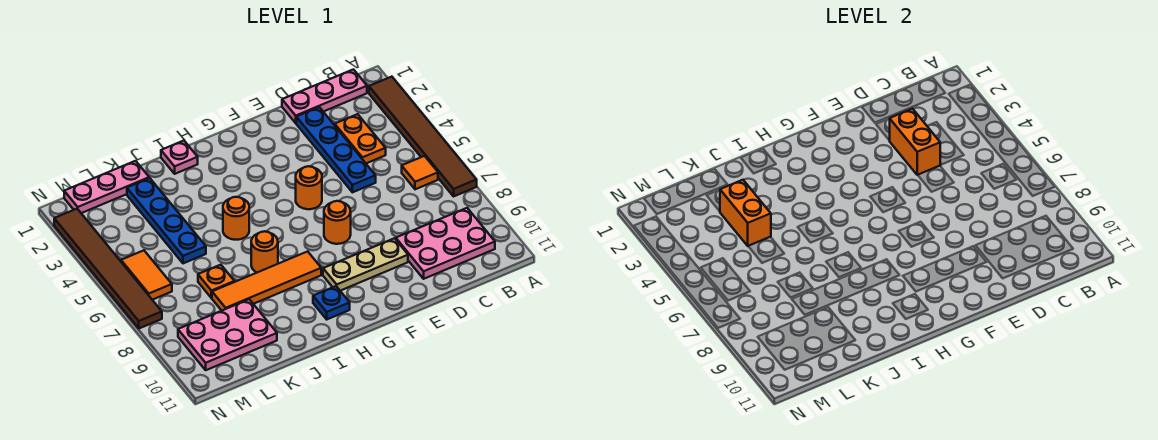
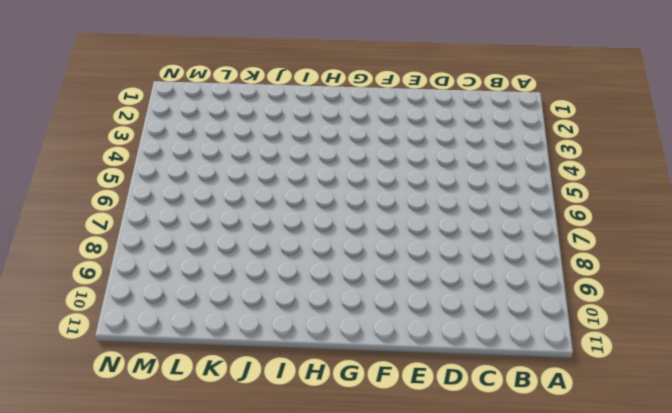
none -> brown tile A2:A7 level 1
none -> pink plate B1:D1 level 1
none -> orange tile B6 level 1

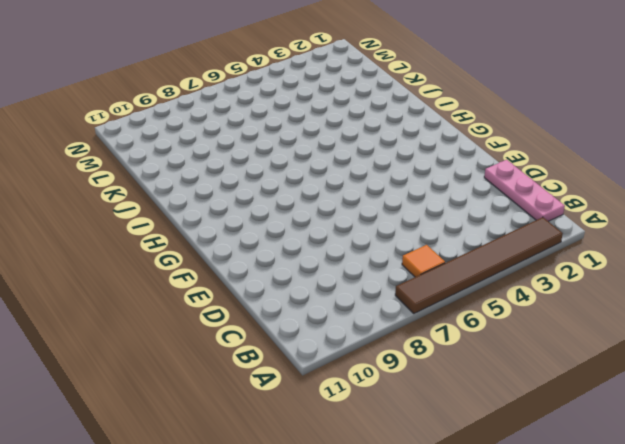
none -> pink plate B9:D10 level 1
none -> orange plate C3:C4 level 1
none -> blue plate D2:D5 level 1

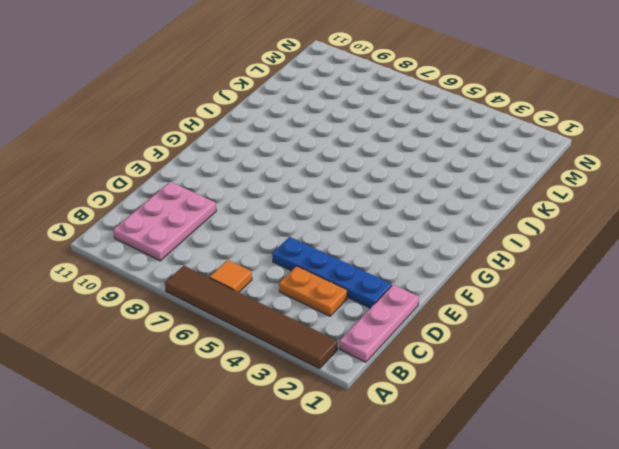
none -> tan plate E9:G9 level 1
none -> orange round brick F5 level 1
none -> orange round brick F7 level 1

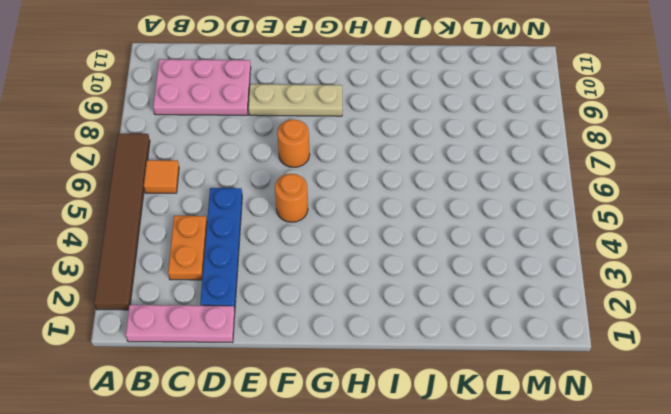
none -> orange tile H8:K8 level 1
none -> blue plate H10 level 1
none -> pink plate I1 level 1

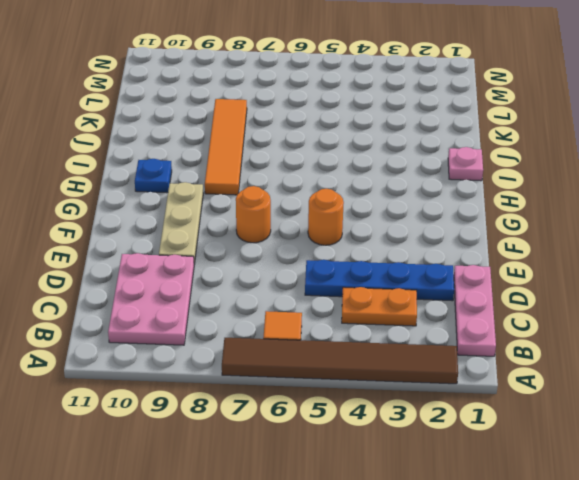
none -> orange round brick I5 level 1
none -> orange round brick I7 level 1
none -> pink plate K1:M1 level 1

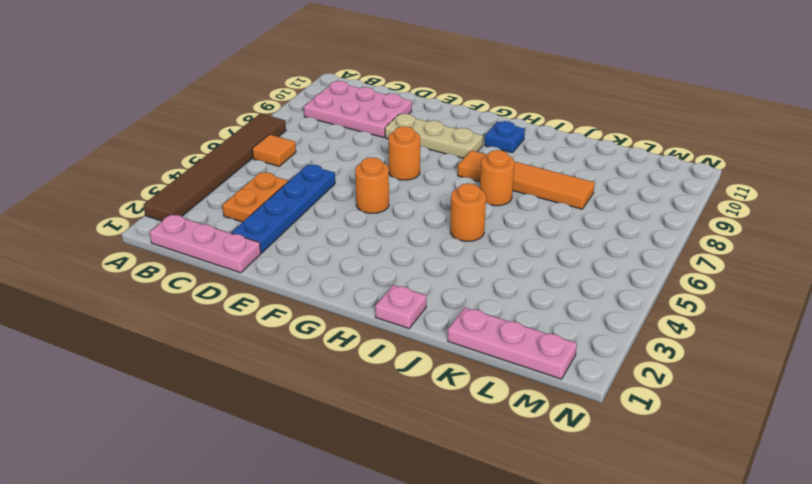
none -> blue plate K2:K5 level 1
none -> orange plate K7 level 1
none -> pink plate K9:M10 level 1

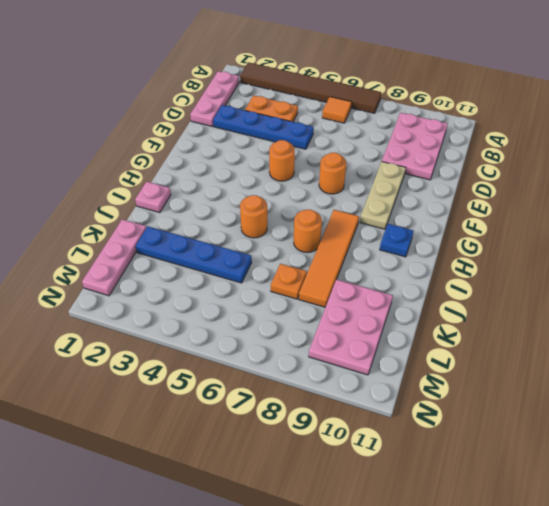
none -> orange tile M5:M6 level 1
none -> brown tile N2:N7 level 1
none -> orange brick D3:D4 level 2

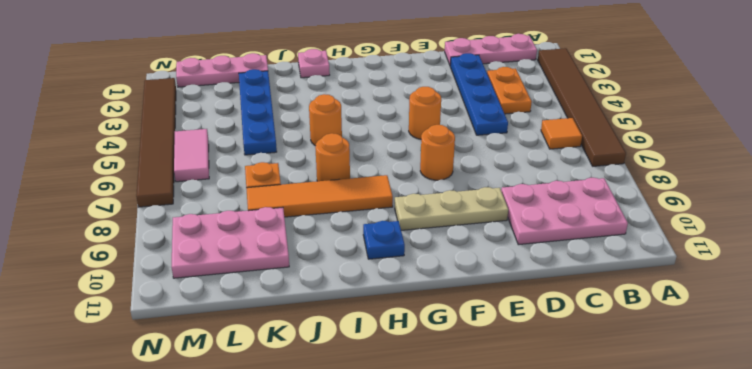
pink tile M5:M6 level 1 -> orange tile M5:M6 level 1
none -> orange brick D3:D4 level 2
none -> orange brick K3:K4 level 2

